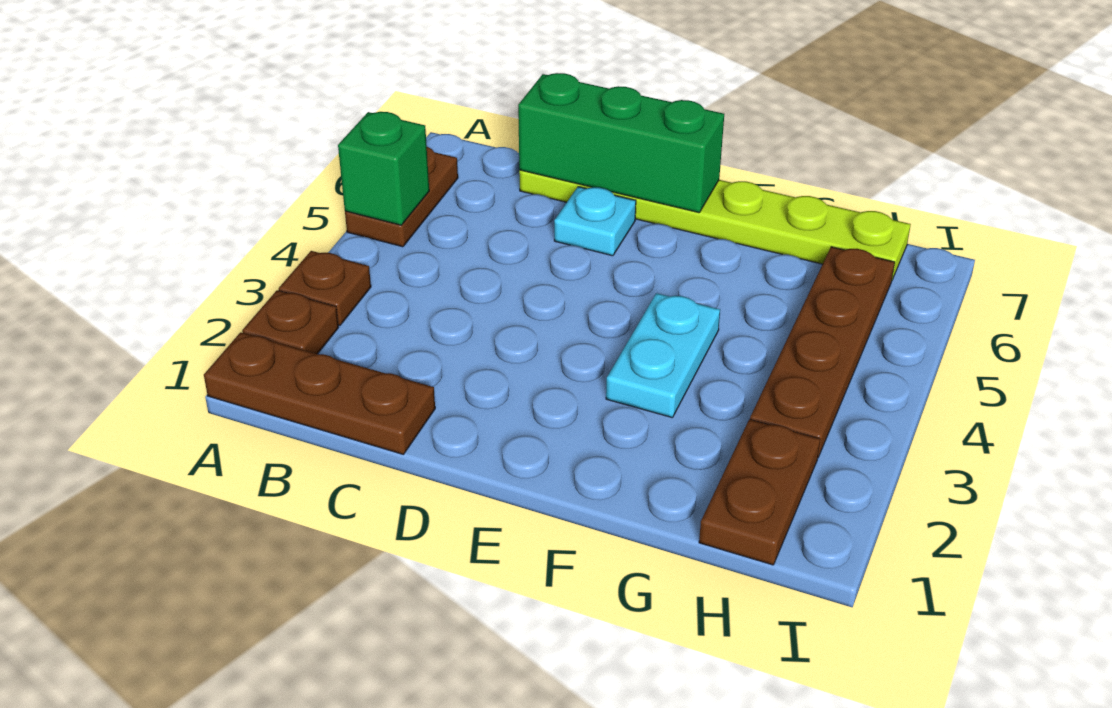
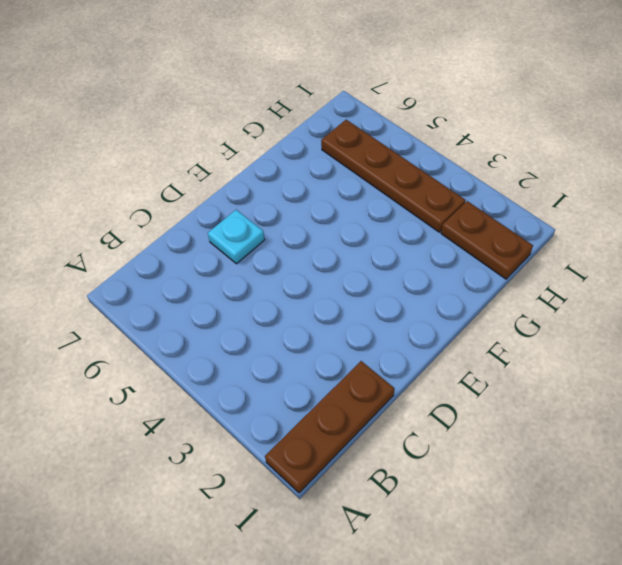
none -> brown plate A2 level 1
none -> brown plate A3 level 1

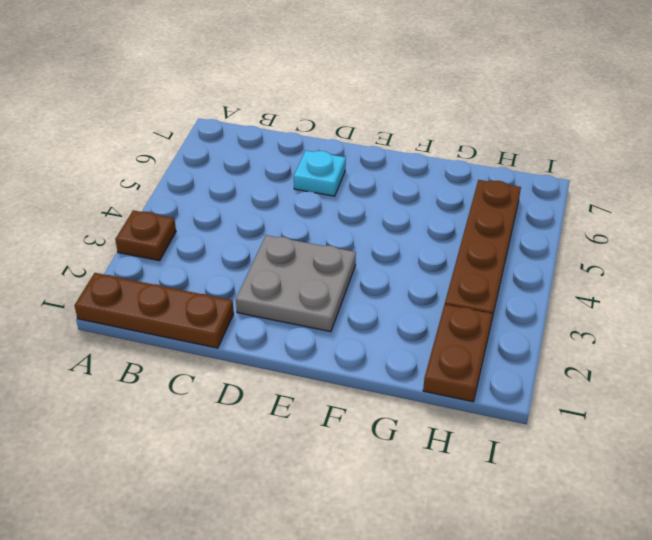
grey plate D2:E3 level 1 -> none
none -> brown plate A2 level 1
none -> brown plate A5:A6 level 1

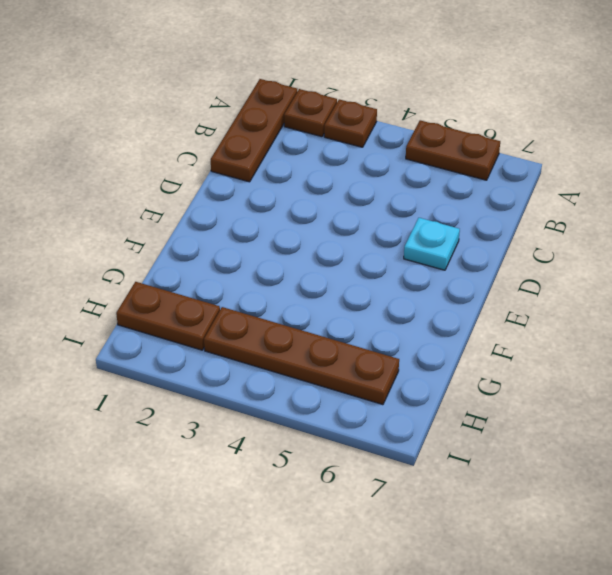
none -> lime plate C7:H7 level 1
none -> cyan plate F3:F4 level 1

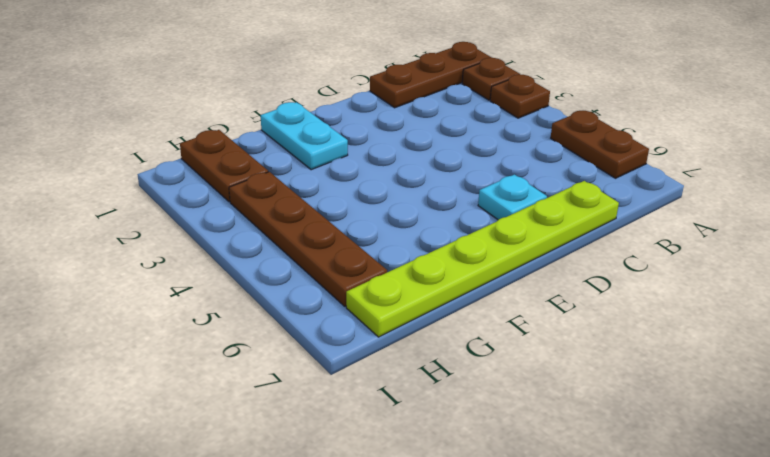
cyan plate F1:F2 level 1 -> cyan plate F3:F4 level 1
none -> green brick A5 level 2
none -> green brick C7:E7 level 2

